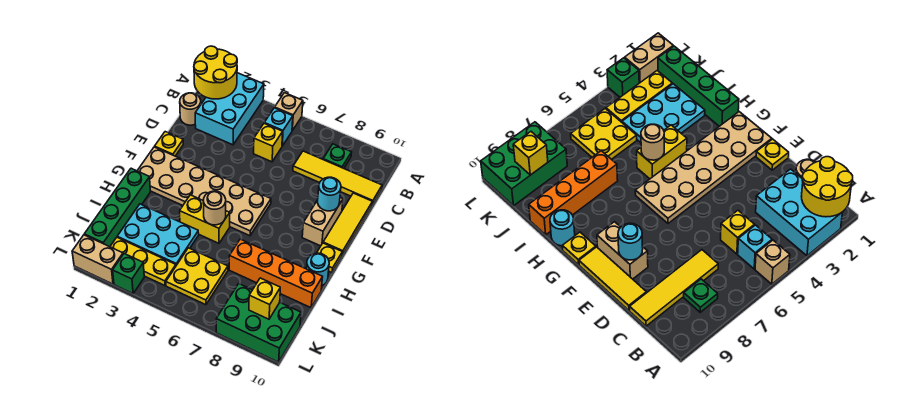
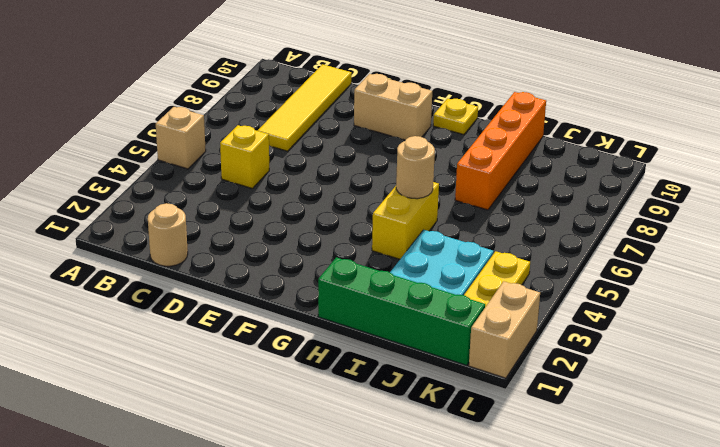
none -> cyan brick A2:C3 level 1
none -> cyan brick B5 level 1
none -> green plate B8 level 1

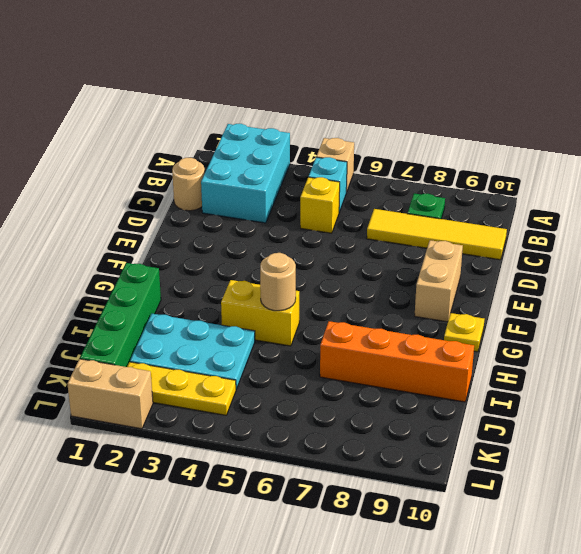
none -> yellow tile D10:F10 level 1
none -> yellow plate E1 level 1
none -> tan plate F1:G6 level 1

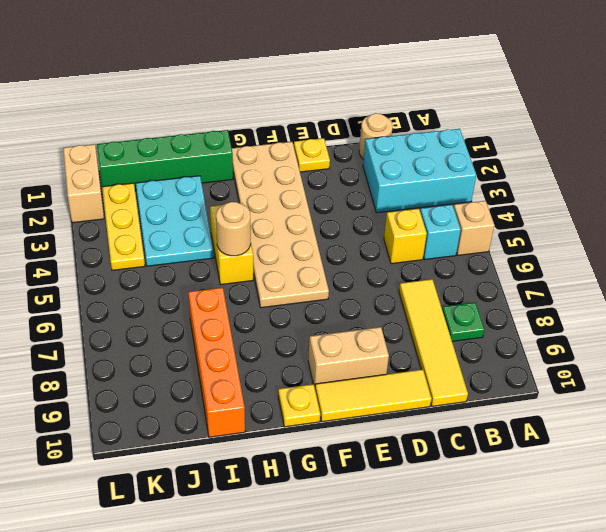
none -> cyan round brick H10 level 1
none -> yellow plate J5:K6 level 1
none -> green brick K8:L10 level 1

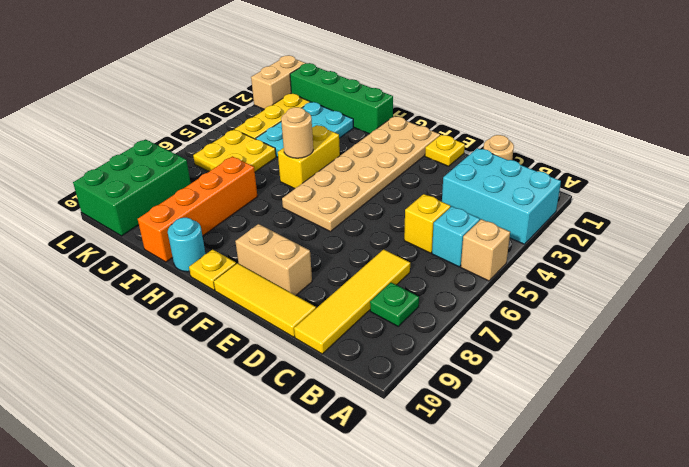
none -> green brick L3 level 1
none -> yellow round brick A1:B2 level 2
none -> cyan round brick E9 level 2

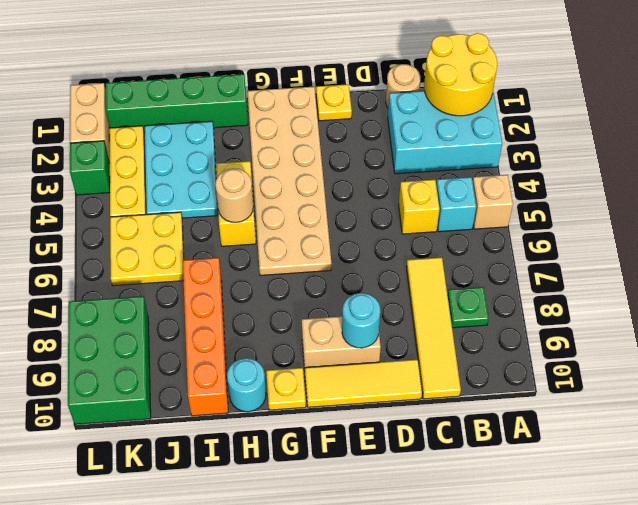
none -> yellow brick K9 level 2

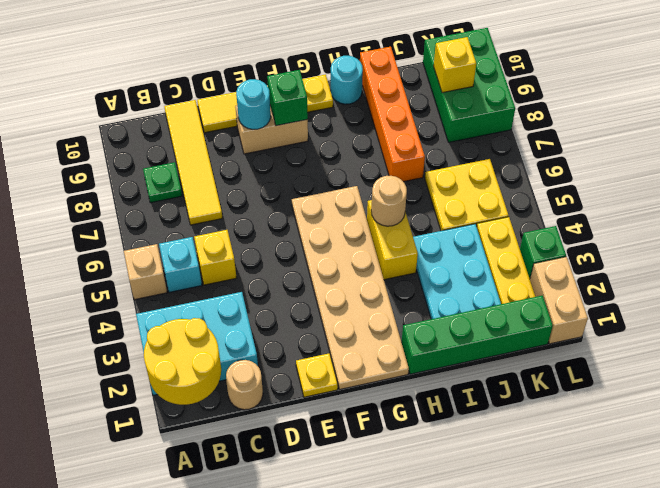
green brick F9 level 2 -> none

